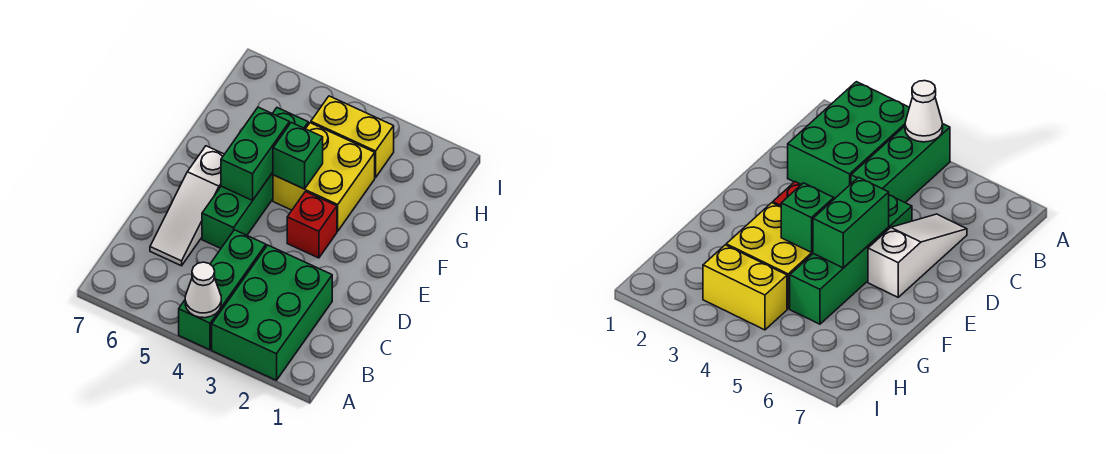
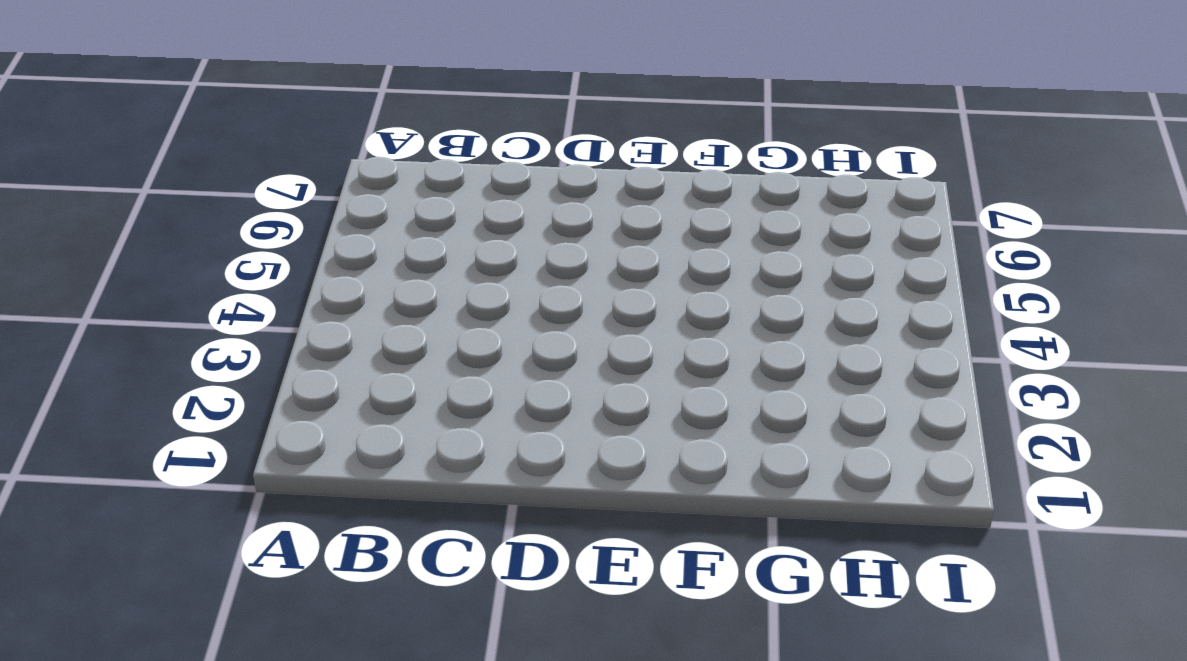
none -> green brick A2:C3 level 1
none -> green brick A4:C4 level 1

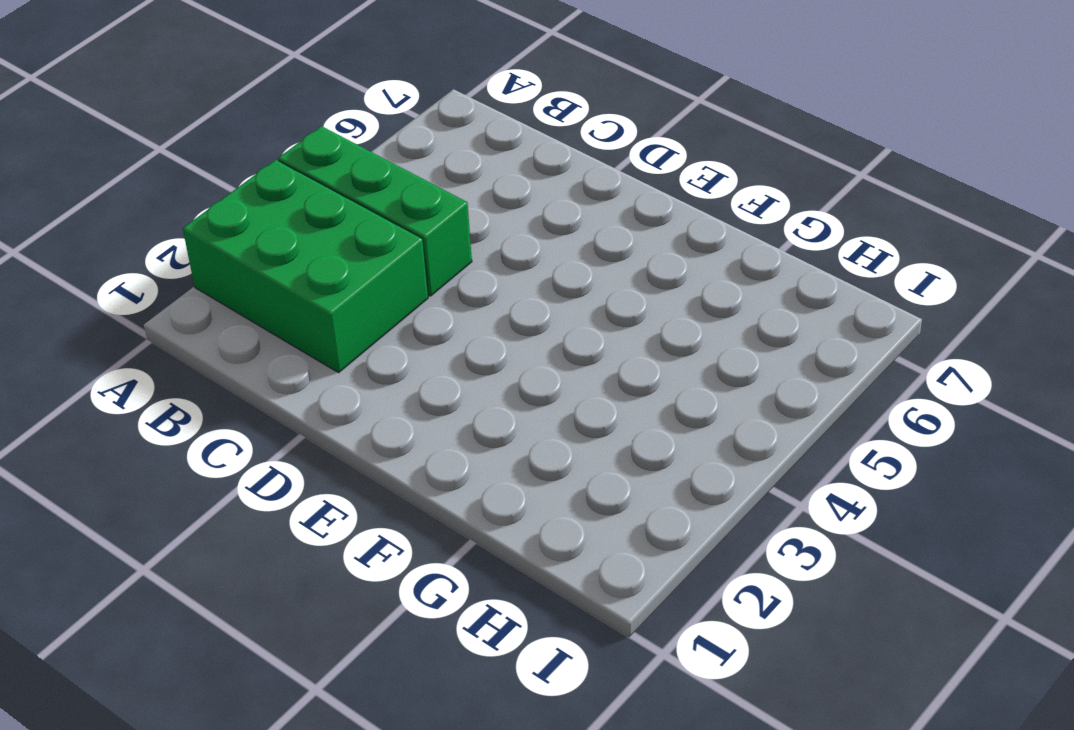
none -> white slope C6:E6 level 1 top E
none -> green brick D5:G5 level 1

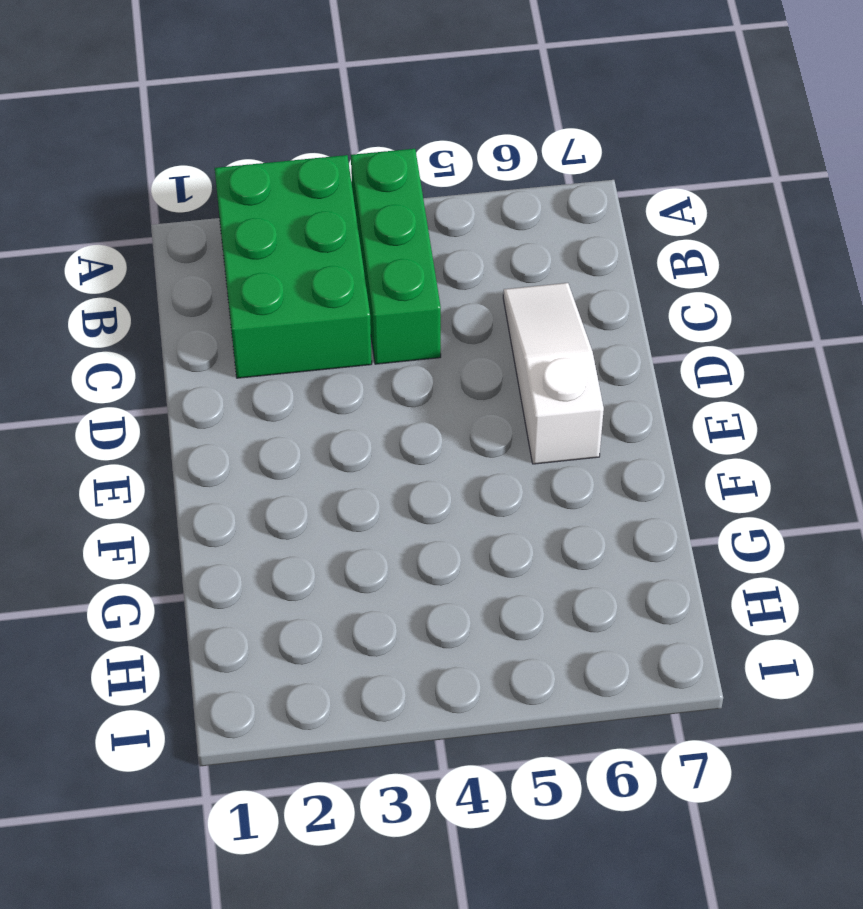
none -> green brick D5:G5 level 1
none -> red brick E3 level 1

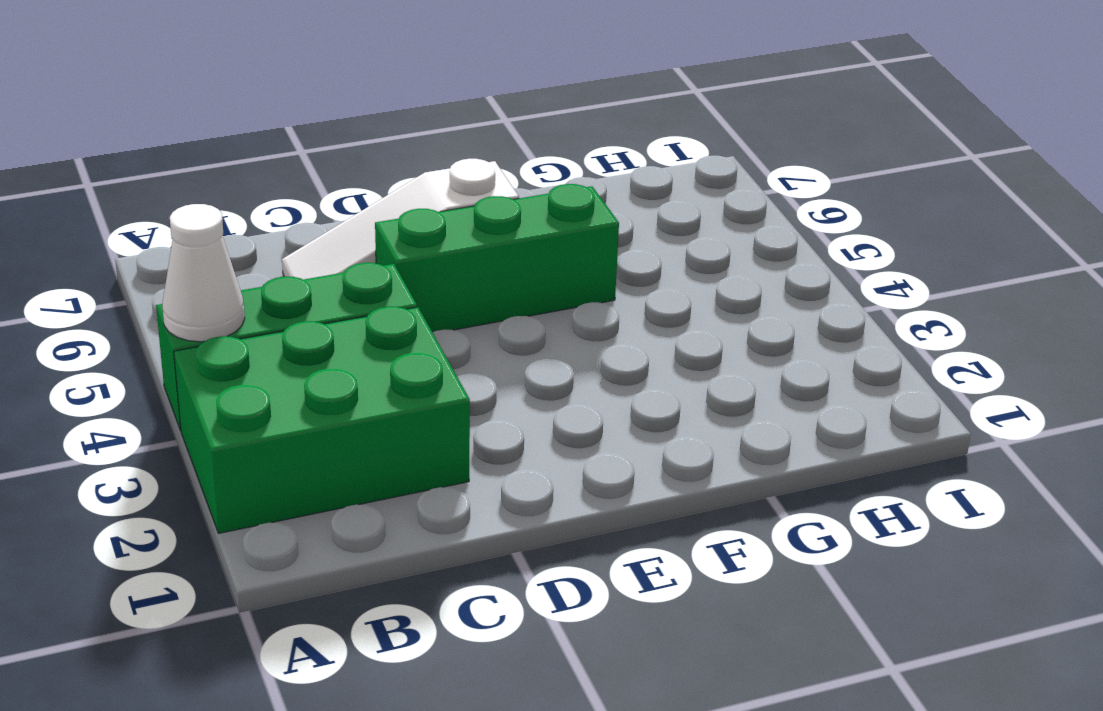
green brick D5:F5 level 1 -> green brick D5:G5 level 1
none -> red brick E3 level 1
none -> yellow brick F3:G4 level 1

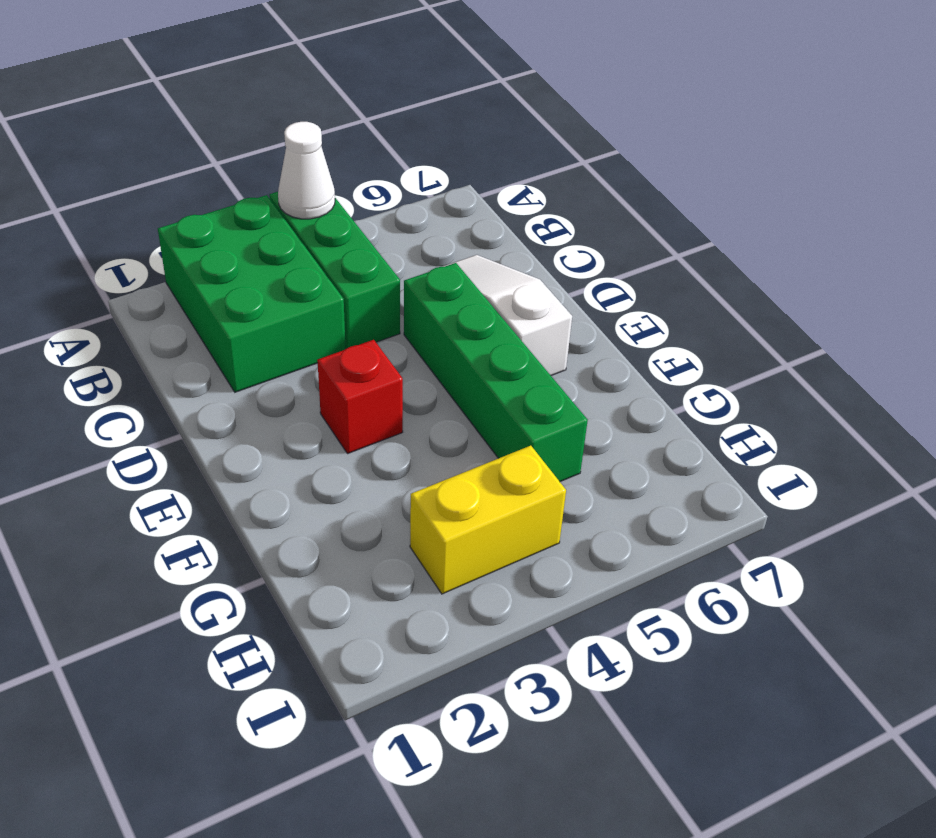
none -> yellow brick F3:G4 level 1
none -> green brick E5:F5 level 2

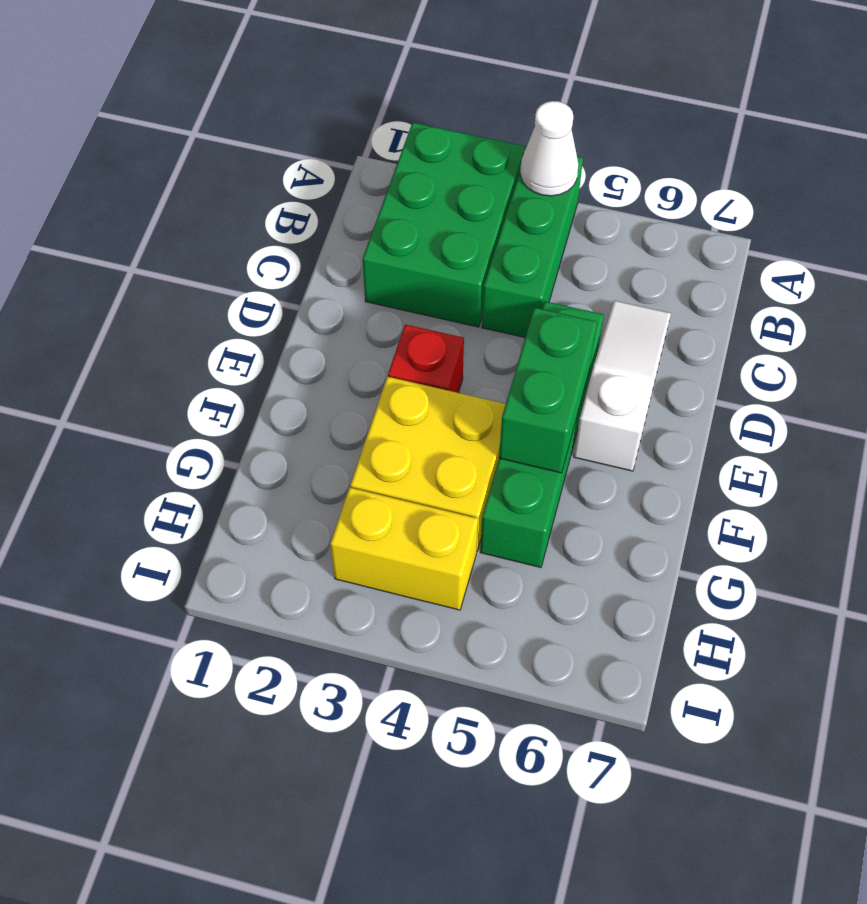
none -> green brick F4 level 2

